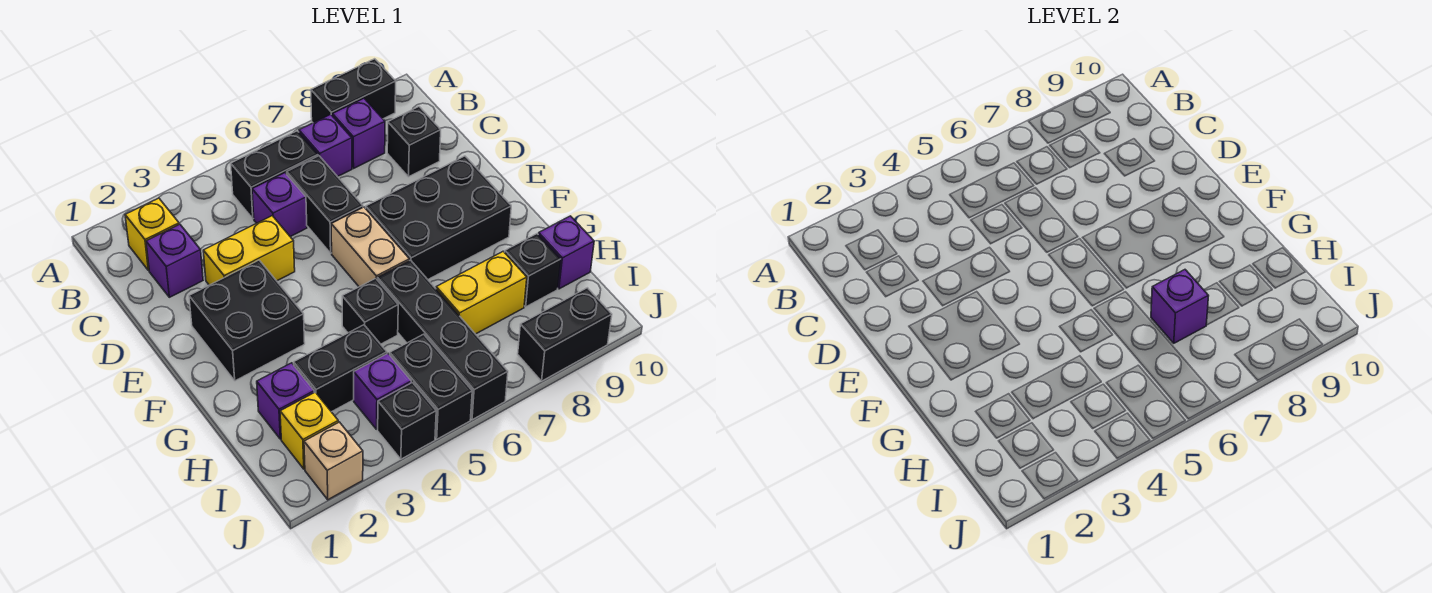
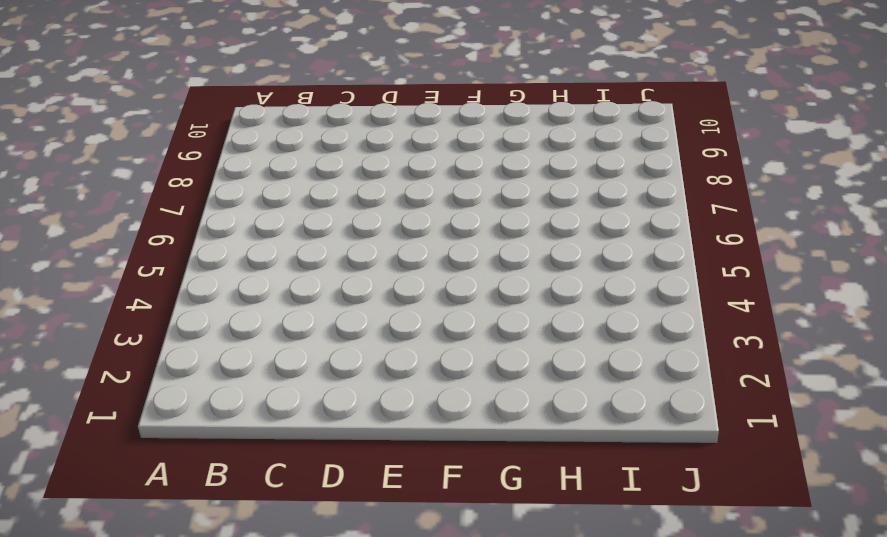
none -> black brick A8:A9 level 1
none -> yellow brick B2 level 1
none -> black brick B5:B6 level 1

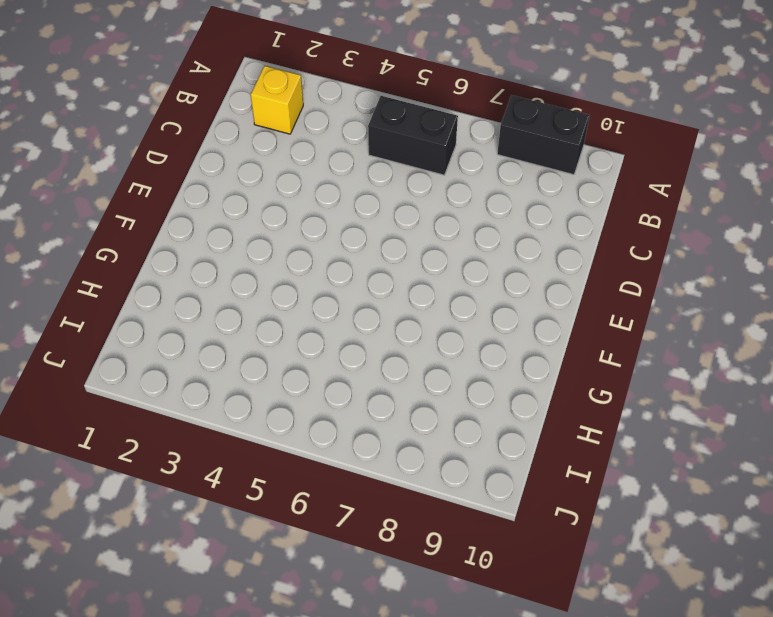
none -> purple brick B7 level 1
none -> purple brick B8 level 1
none -> purple brick C2 level 1

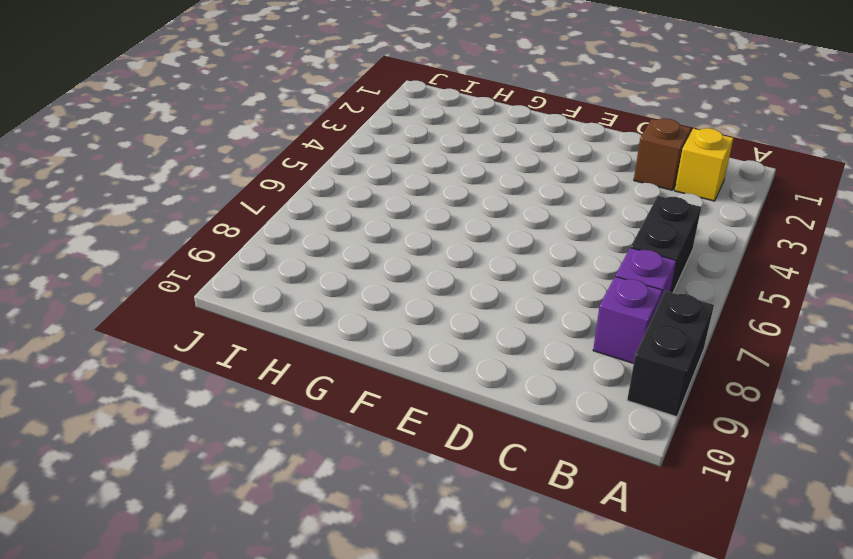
brown brick C2 level 1 -> purple brick C2 level 1
none -> purple brick C5 level 1
none -> black brick C6:D6 level 1
none -> black brick C9 level 1

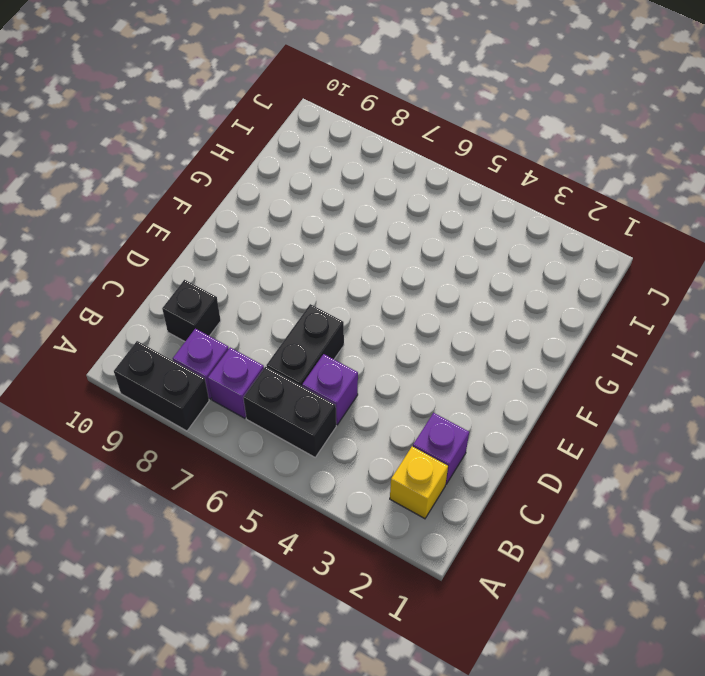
none -> yellow brick D3:D4 level 1
none -> black brick E2:F3 level 1
none -> tan brick E6:F6 level 1

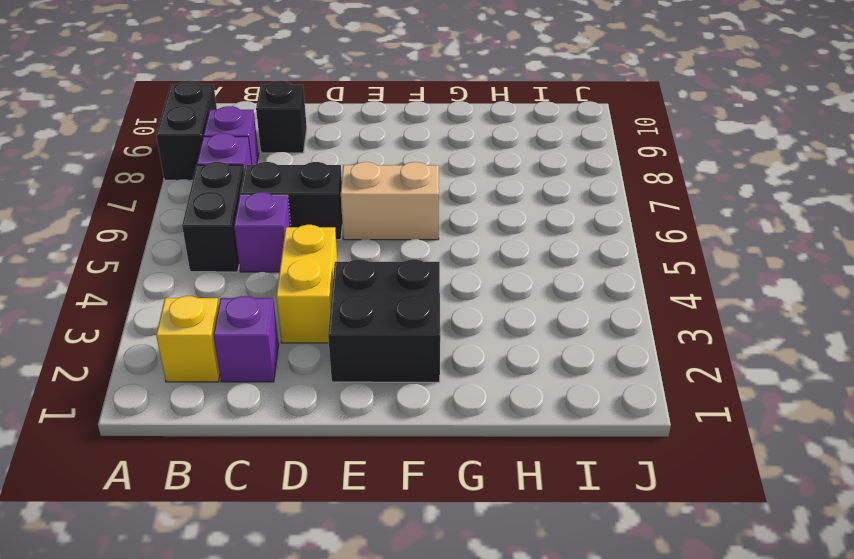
none -> black brick E7:F9 level 1
none -> black brick G5 level 1
none -> black brick G6:J6 level 1

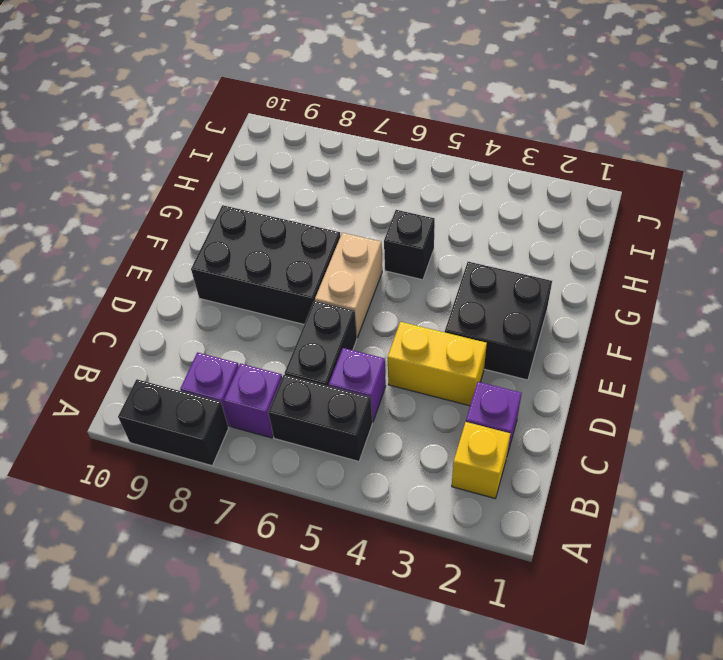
none -> black brick C9 level 1
none -> black brick G6:J6 level 1
none -> purple brick H2 level 1

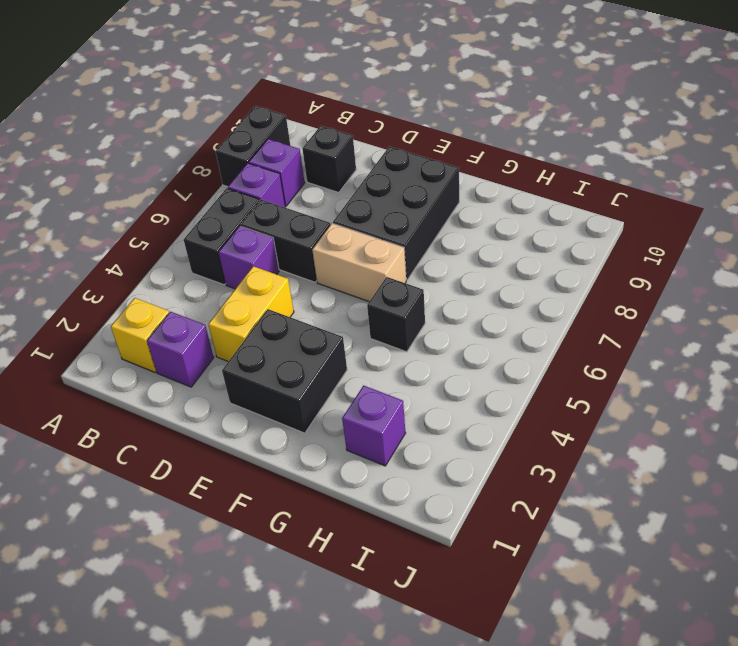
none -> black brick G6:J6 level 1
none -> black brick H3:H4 level 1
none -> yellow brick H7:H8 level 1

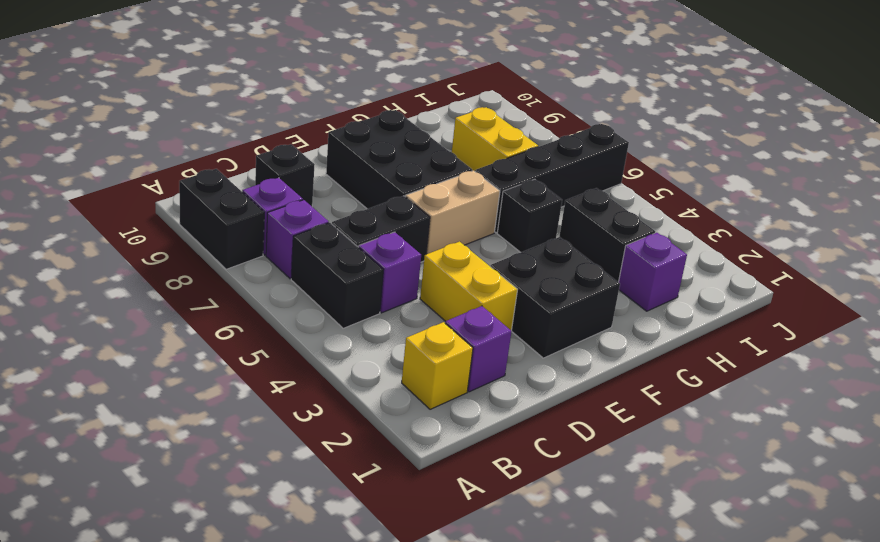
none -> black brick H9 level 1
none -> purple brick H10 level 1
none -> yellow brick I2 level 1

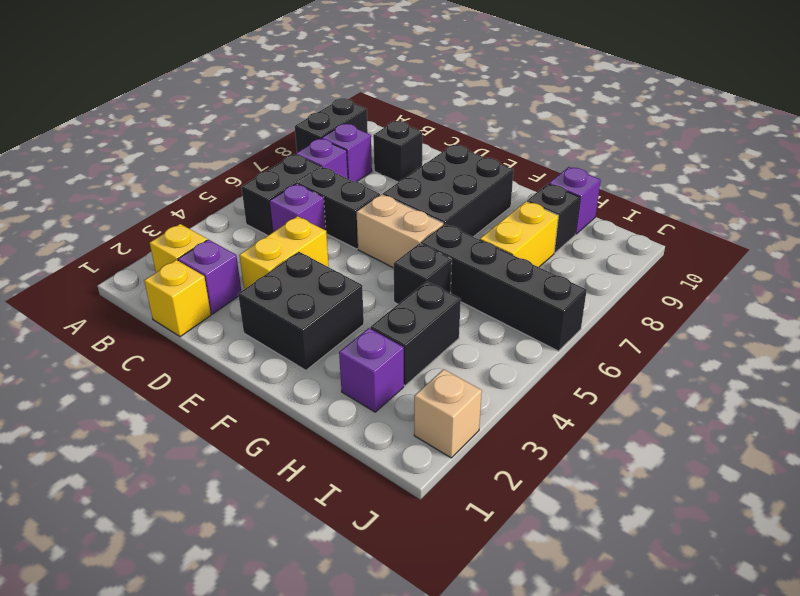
yellow brick C1 level 1 -> yellow brick I2 level 1
none -> purple brick I4 level 1
none -> black brick I5:J5 level 1
none -> black brick J4 level 1

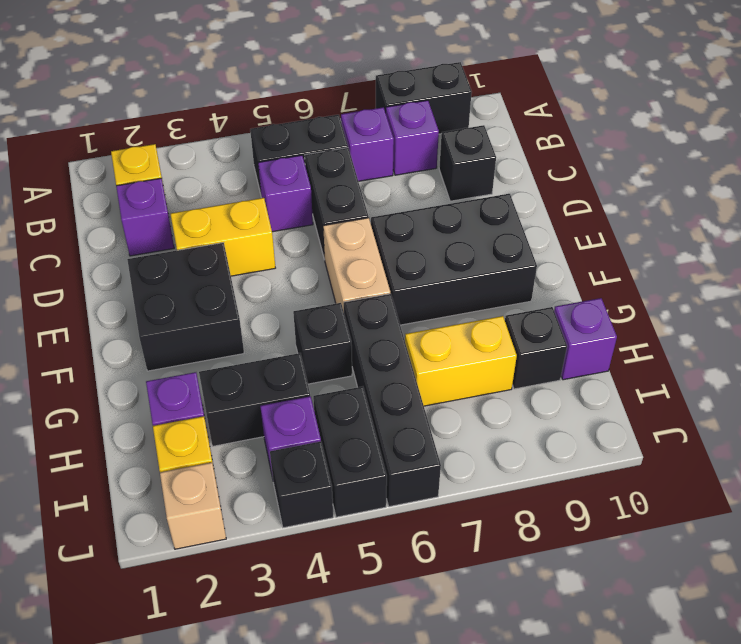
none -> black brick J8:J9 level 1
none -> purple brick H7 level 2

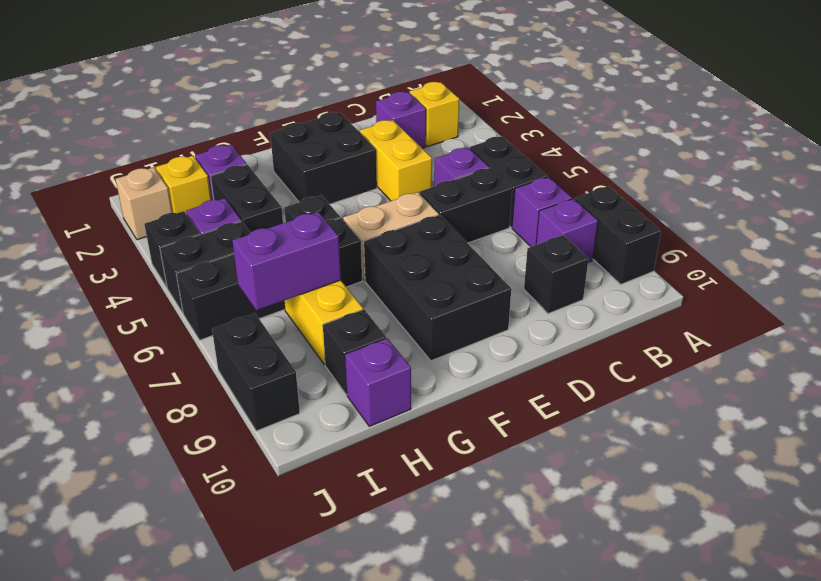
purple brick H7:I7 level 2 -> purple brick H7 level 2

